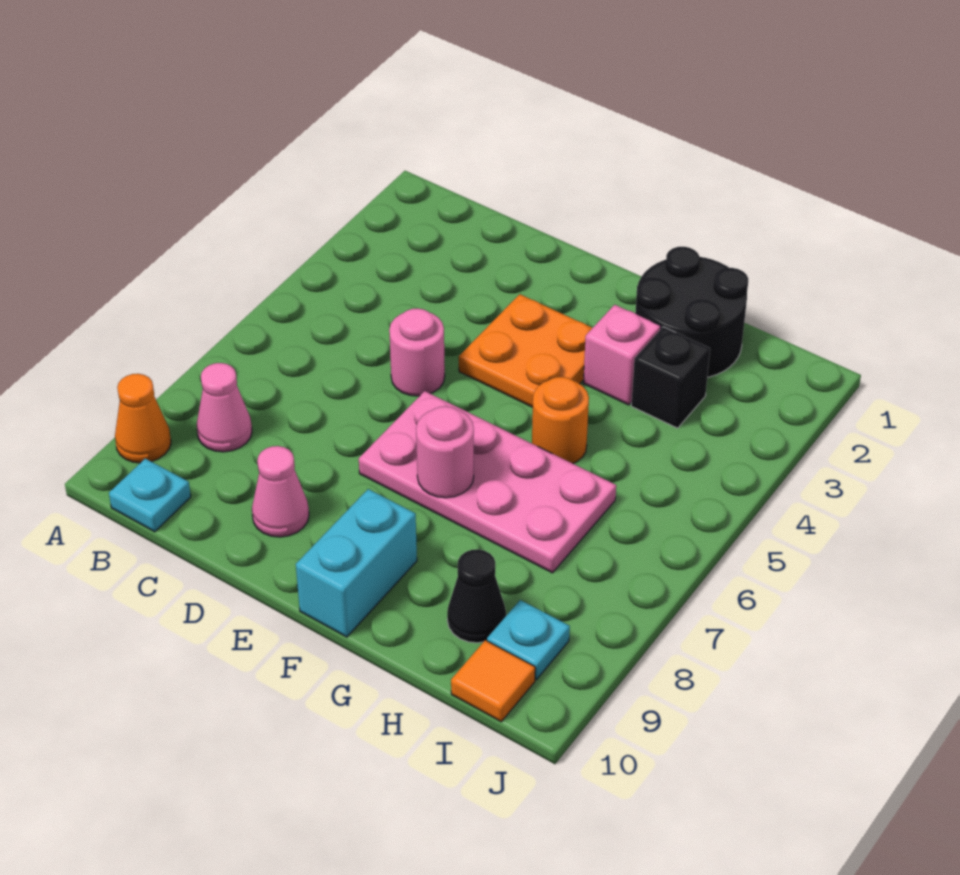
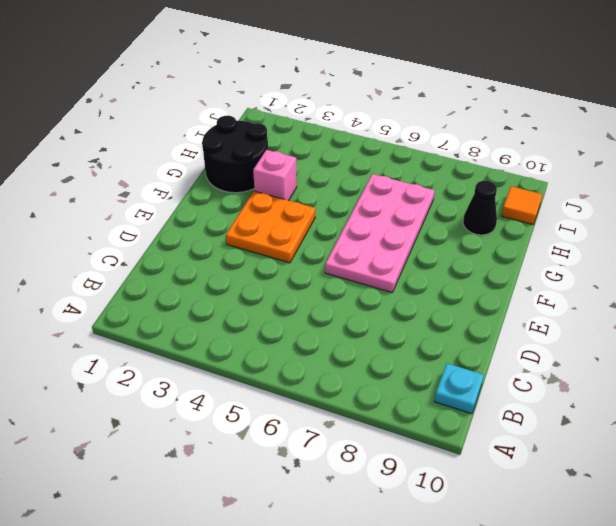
none -> orange cone A9 level 1
none -> pink cone B8 level 1
none -> pink round brick D5 level 1

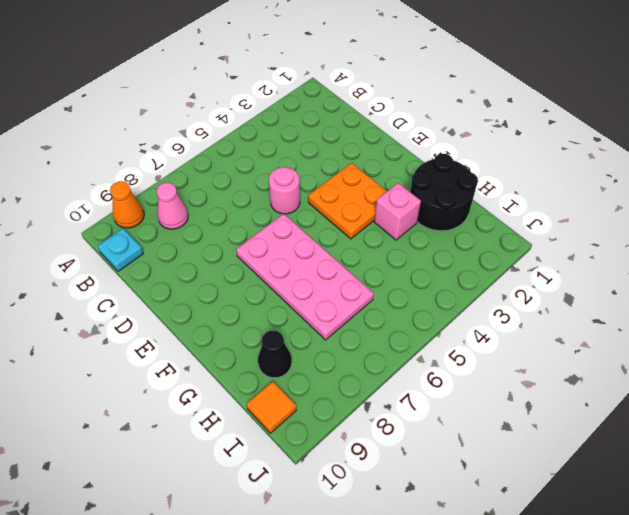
none -> pink cone D9 level 1
none -> cyan brick F9:F10 level 1
none -> orange round brick G5 level 1

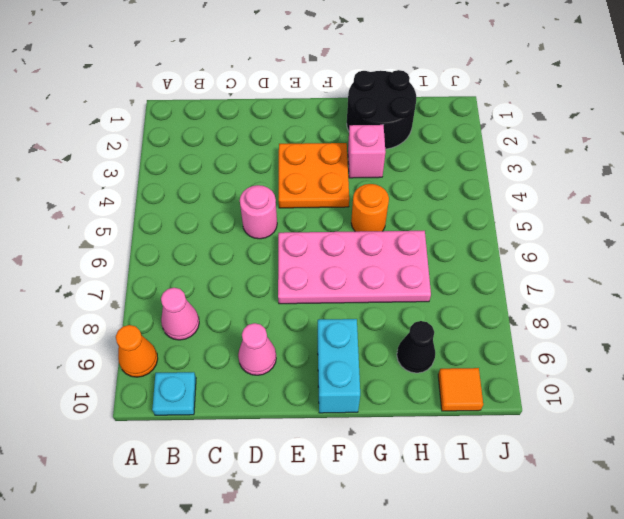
none -> black brick H3 level 1
none -> cyan plate I9 level 1
none -> pink round brick F7 level 2

